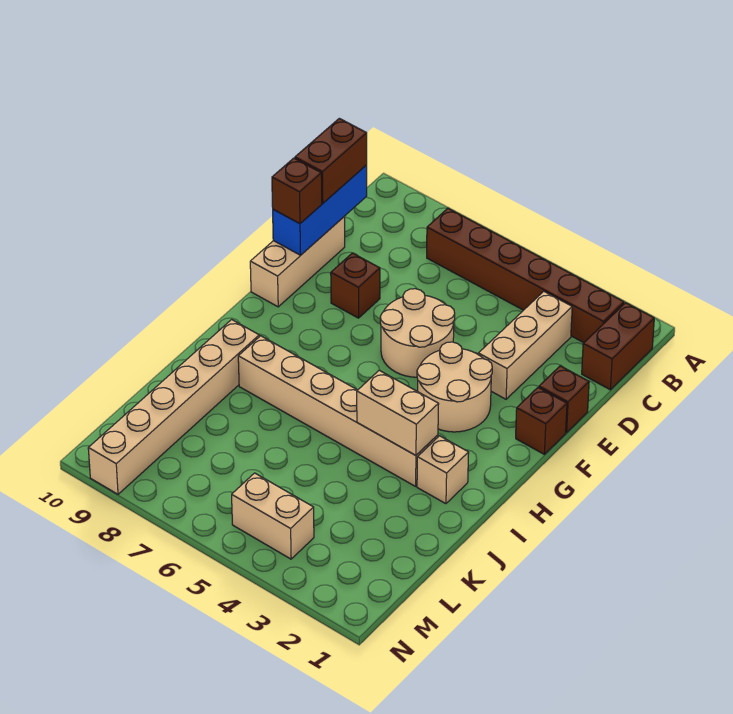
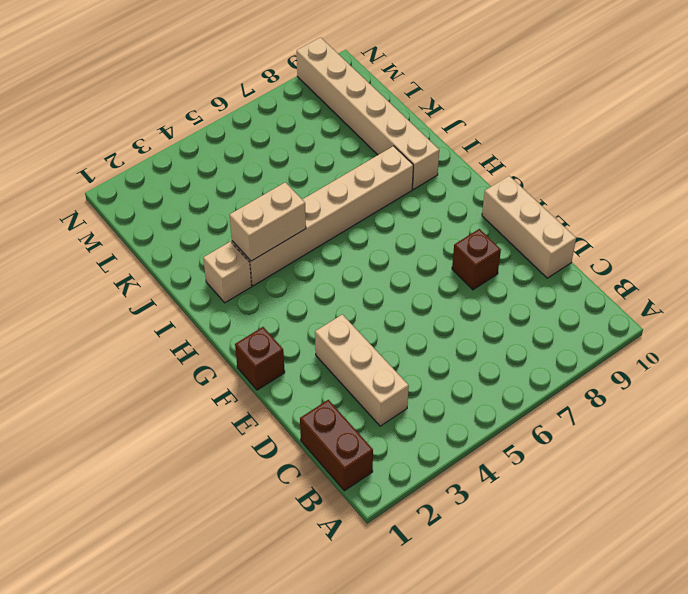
none -> brown brick B2:B7 level 1
none -> brown brick E1 level 1
none -> tan round brick E5:F6 level 1

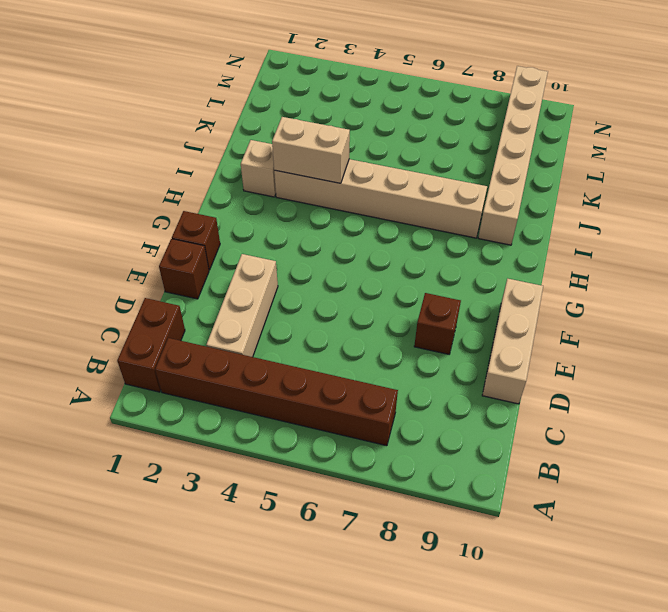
none -> tan round brick E5:F6 level 1
none -> tan round brick F3:G4 level 1
none -> tan brick M4:M5 level 1

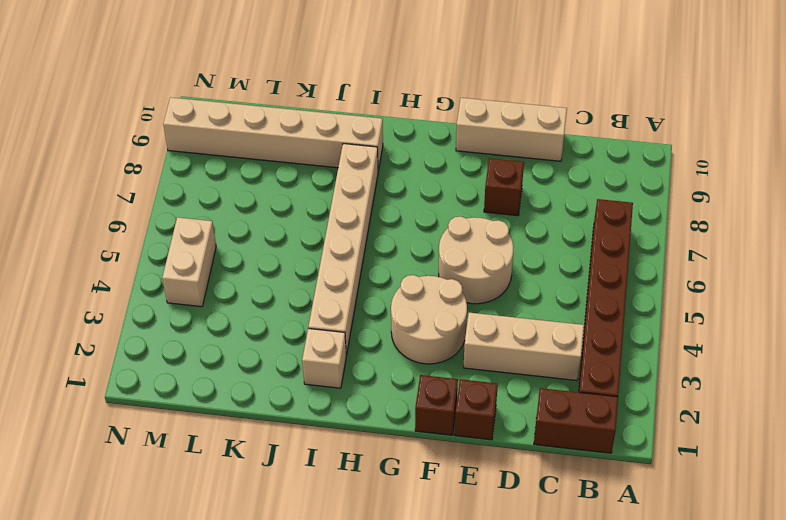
none -> blue brick C10:E10 level 2
none -> tan brick I3:I4 level 2
none -> brown brick C10:D10 level 3

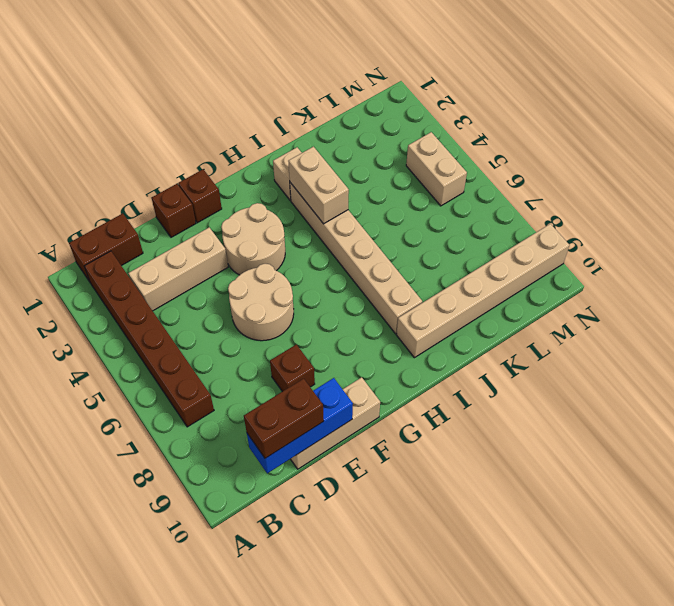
none -> brown brick E10 level 3

